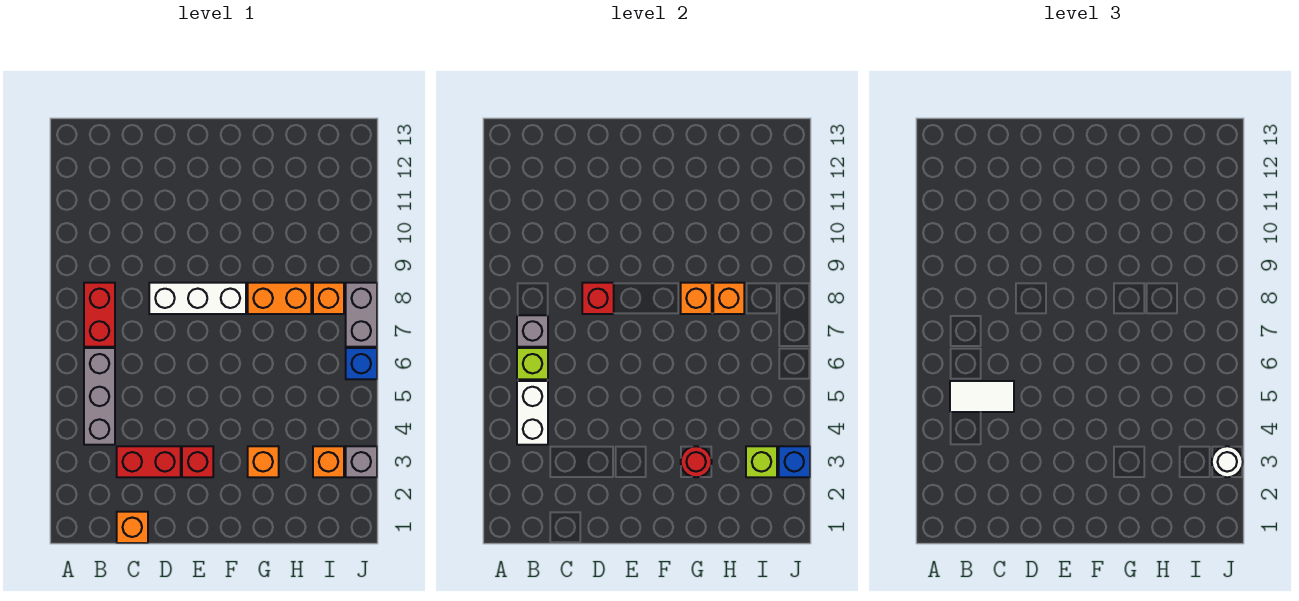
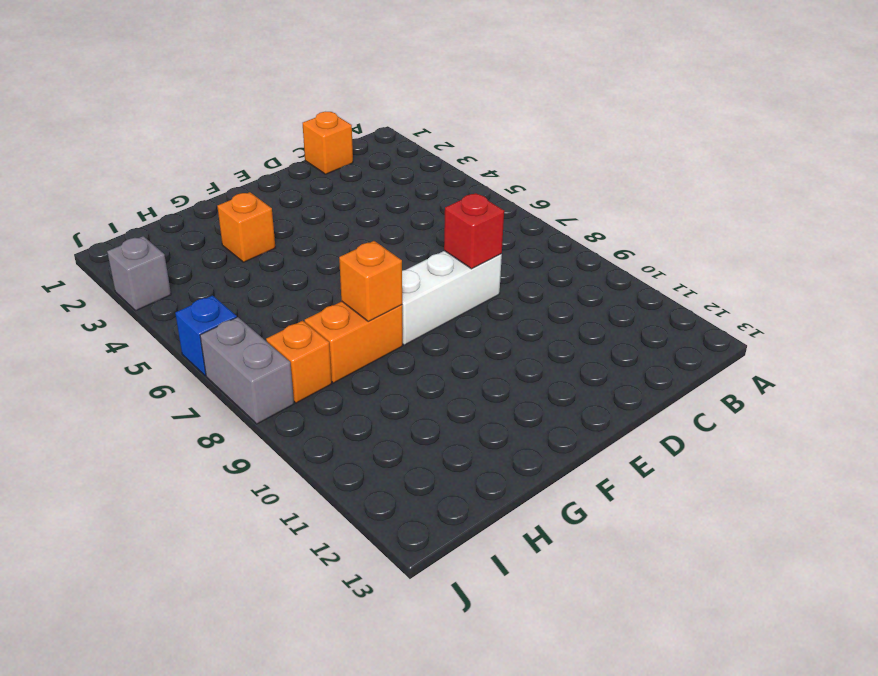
none -> grey brick B4:B6 level 1
none -> red brick B7:B8 level 1
none -> red brick C3:D3 level 1

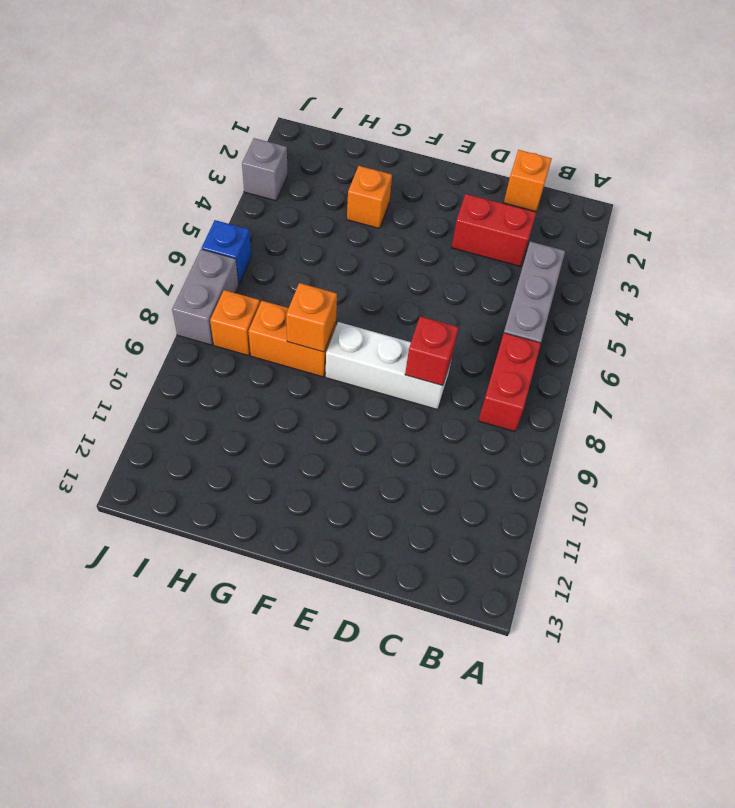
none -> red brick E3 level 1
none -> orange brick I3 level 1
none -> white brick B4:B5 level 2

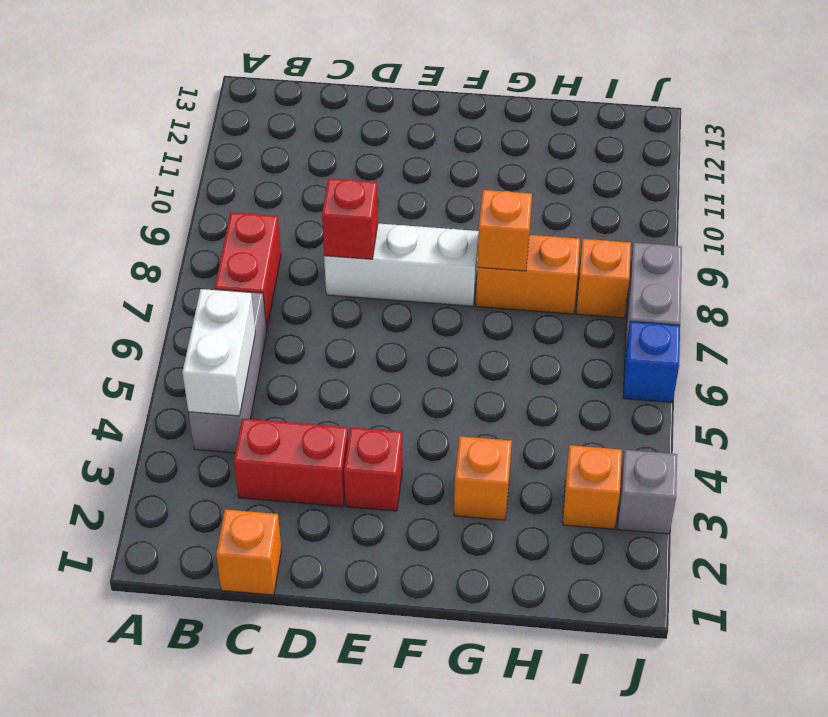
none -> lime brick B6 level 2
none -> grey brick B7 level 2
none -> red round brick G3 level 2

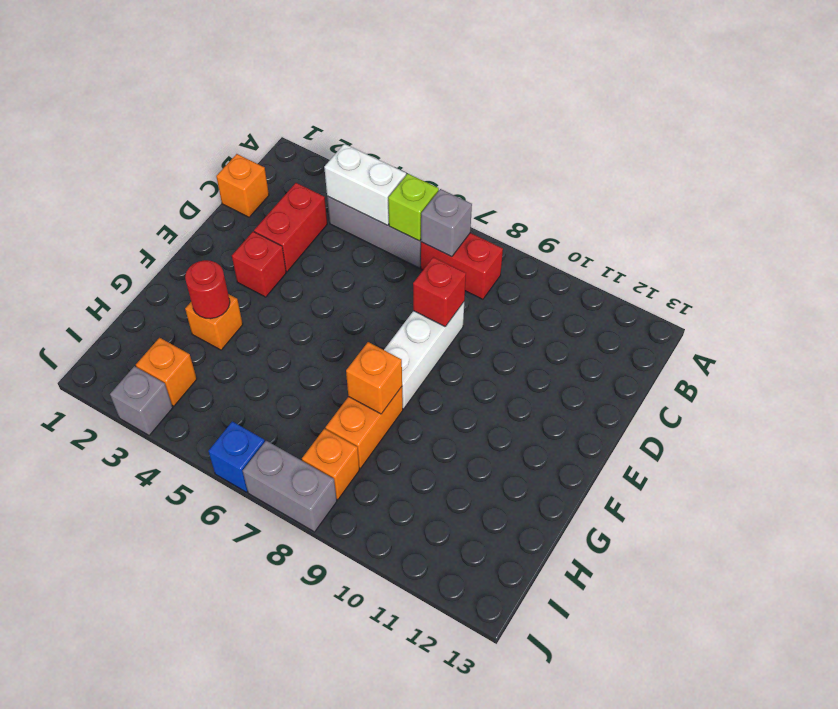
none -> orange brick H8 level 2
none -> lime brick I3 level 2
none -> blue brick J3 level 2

